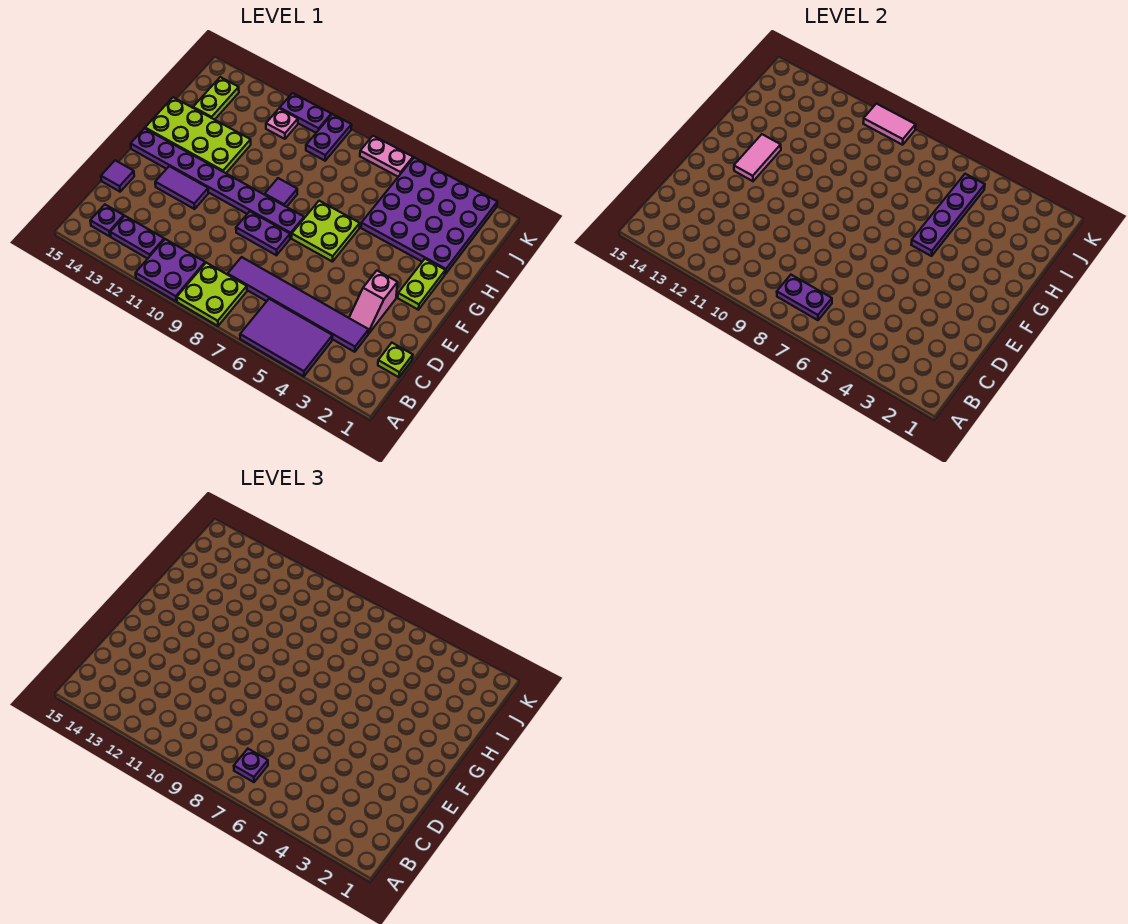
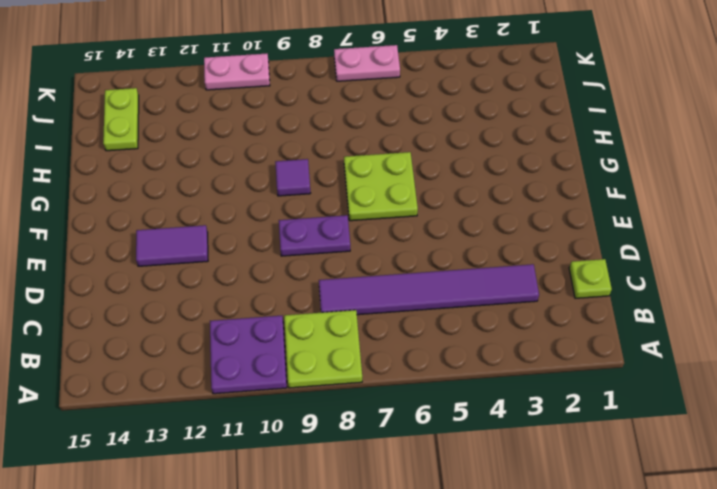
pink plate K10:K11 level 1 -> purple plate K10:K11 level 1
none -> purple tile A4:B6 level 1
none -> purple plate B12:B13 level 1
none -> purple plate B14 level 1

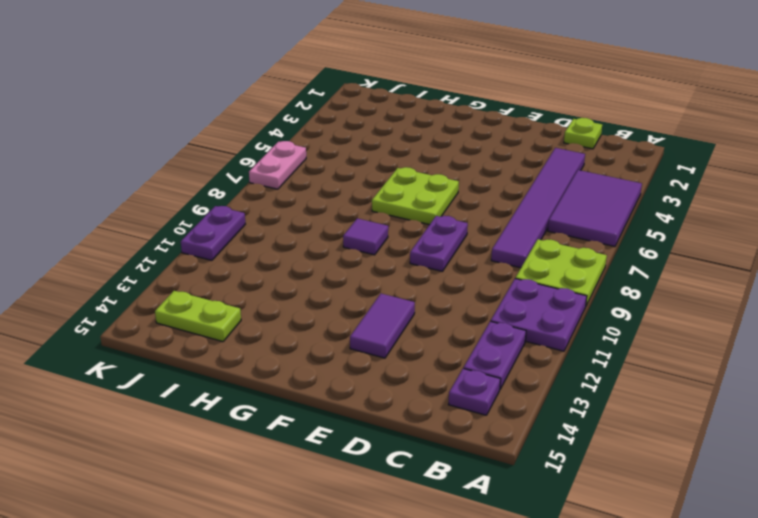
none -> pink slope D3:E3 level 1 top E
none -> purple tile D15 level 1
none -> lime plate F2:G2 level 1

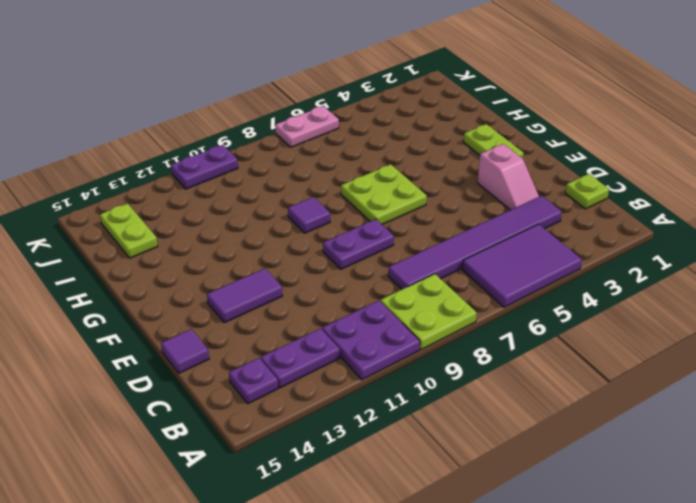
none -> purple plate F8:F15 level 1
none -> lime plate G12:H15 level 1
none -> purple plate H2:K5 level 1

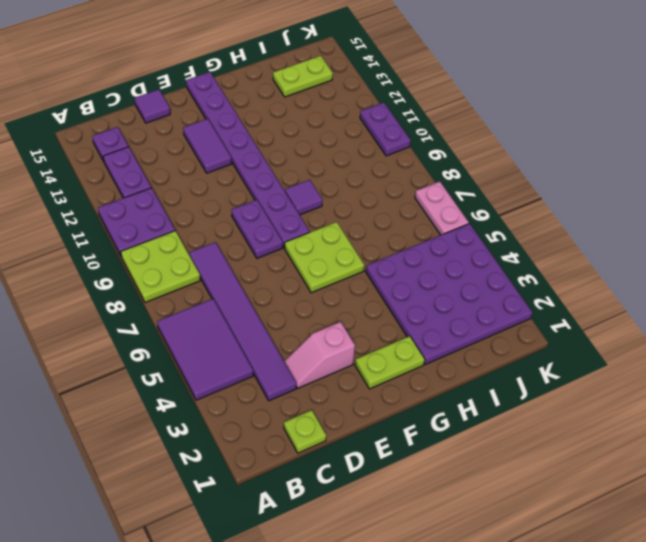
none -> lime plate G12:H15 level 1
none -> purple plate J9:K9 level 1
none -> pink plate J11 level 1

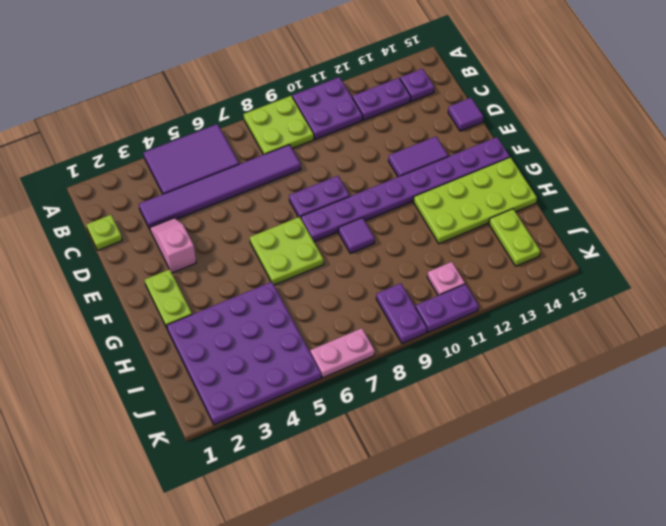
none -> purple plate B7:B8 level 2
none -> pink tile F13:G13 level 2
none -> purple plate G5:J5 level 2

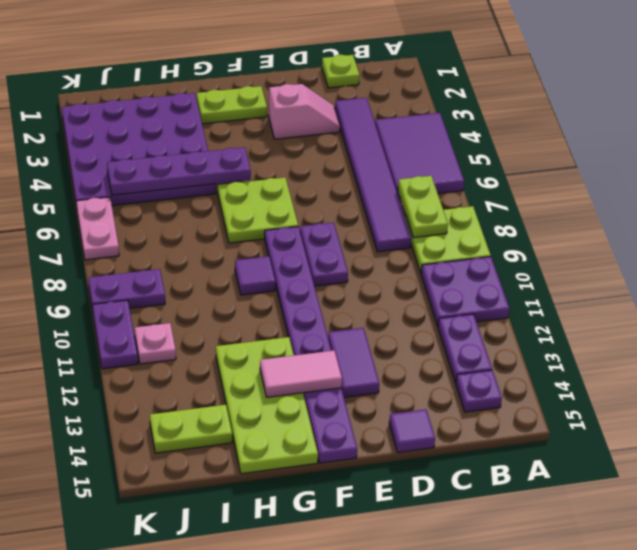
lime plate B7:B8 level 2 -> purple plate B7:B8 level 2
none -> pink tile K9:K10 level 2
none -> purple plate B7 level 3

